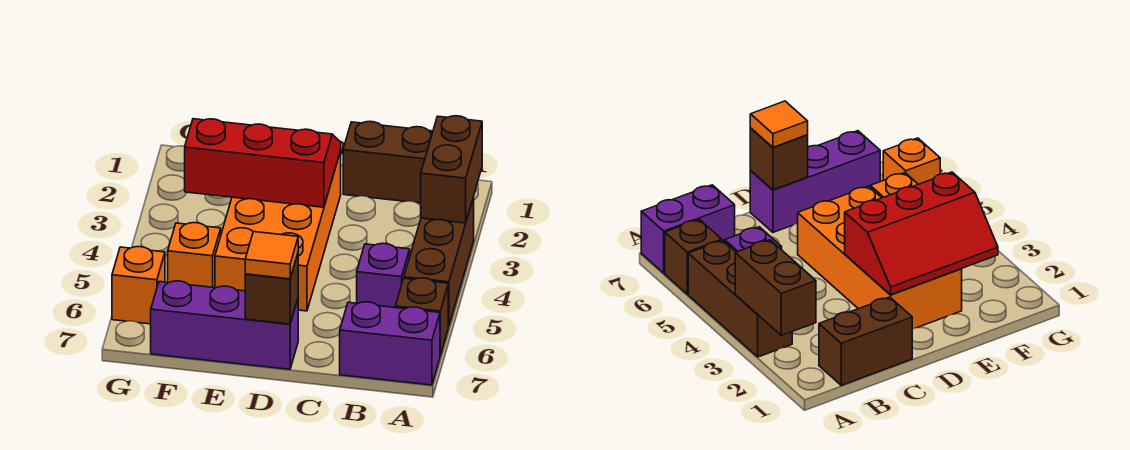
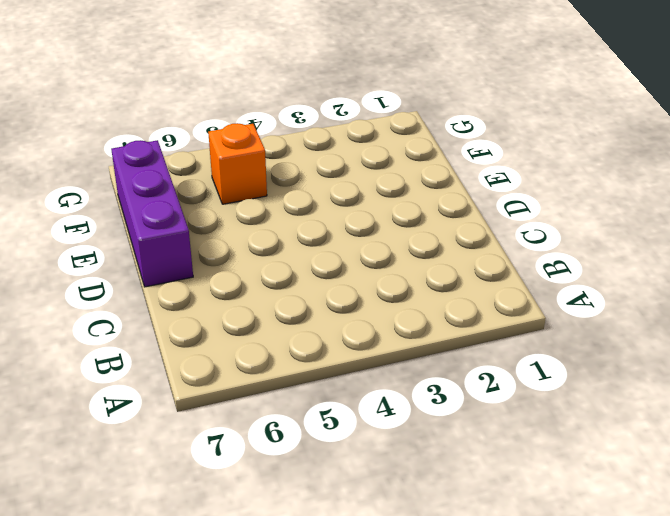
none -> brown brick A3:A5 level 1
none -> brown brick A6 level 1
none -> purple brick A7:B7 level 1

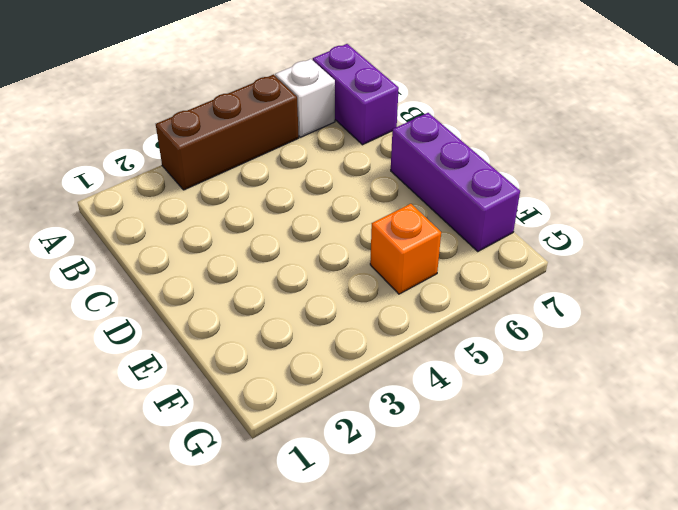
white brick A6 level 1 -> brown brick A6 level 1
none -> brown brick B1:C1 level 1
none -> purple brick B5 level 1
none -> orange brick D2:E5 level 1

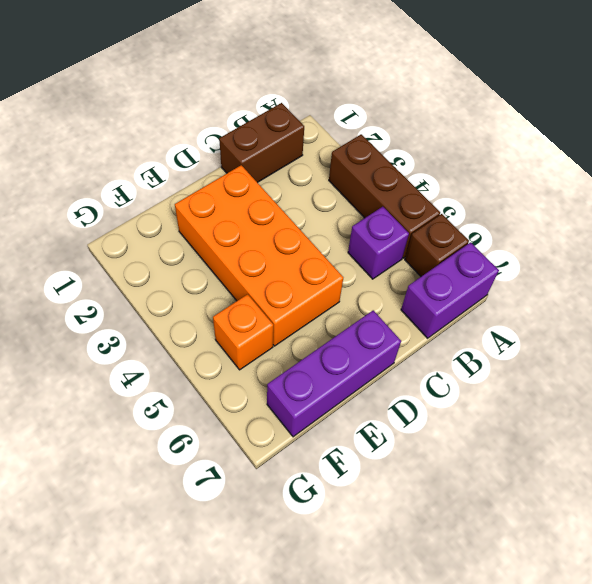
none -> orange brick G6 level 1
none -> brown brick A2:A3 level 2
none -> red slope D2:F3 level 2 top 3

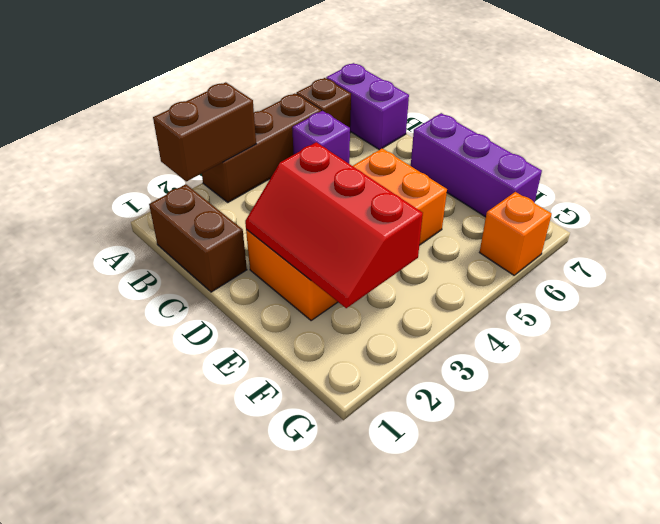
none -> orange brick F5 level 1
none -> brown brick D7 level 2
none -> orange tile D7 level 3

